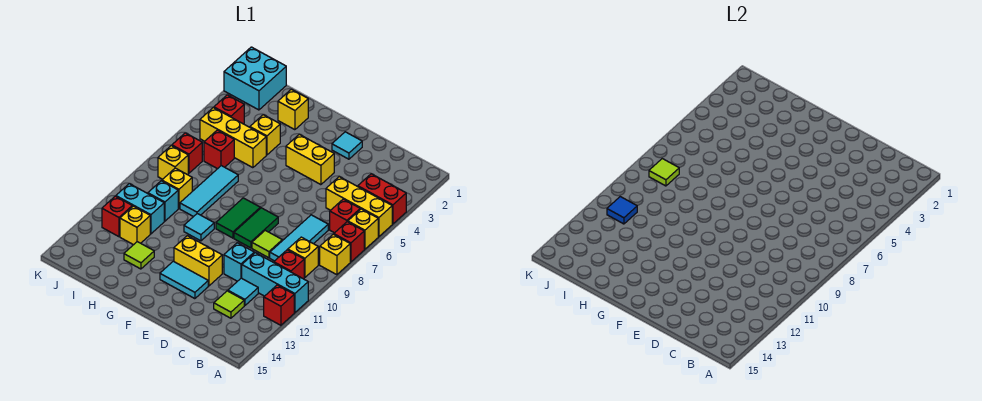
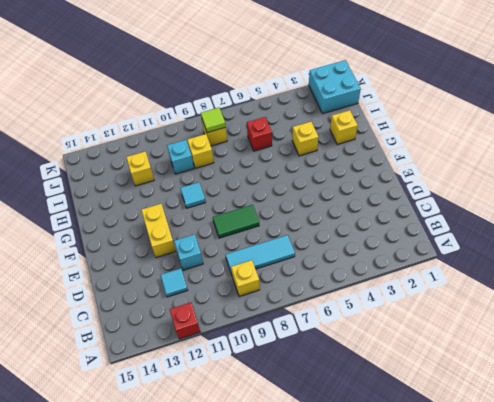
none -> red brick A4:B4 level 1
none -> yellow brick A5:C5 level 1
none -> yellow brick A6 level 1
none -> red brick A7 level 1

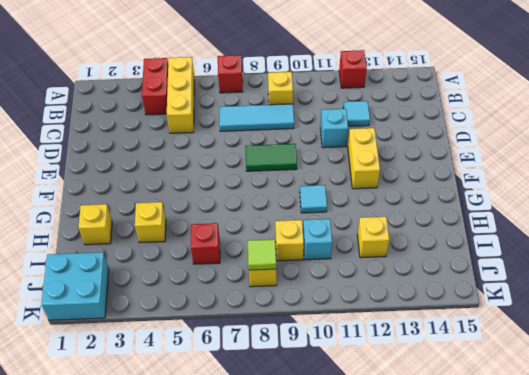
none -> yellow brick A6 level 1
none -> yellow brick A8 level 1
none -> cyan brick A11:C11 level 1
none -> red brick B6 level 1

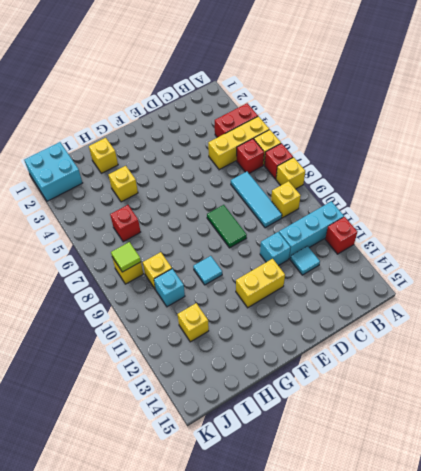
none -> red brick B10 level 1
none -> lime tile C13 level 1
none -> lime tile D9 level 1
none -> cyan tile E2 level 1

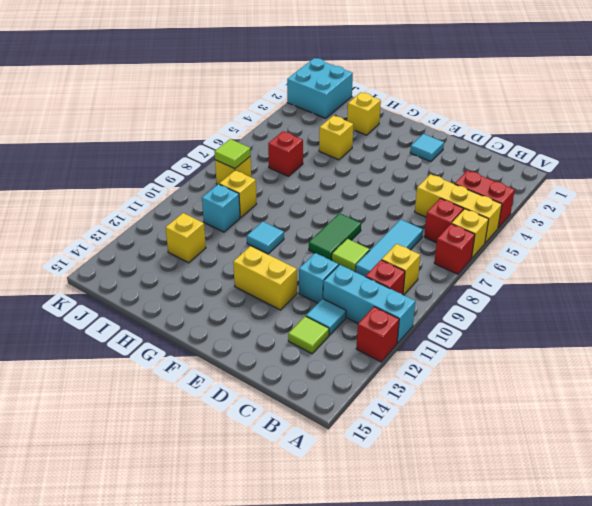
none -> yellow brick A8 level 1
none -> yellow brick E4:F4 level 1
none -> cyan tile E13:F13 level 1
none -> green tile F8:F9 level 1

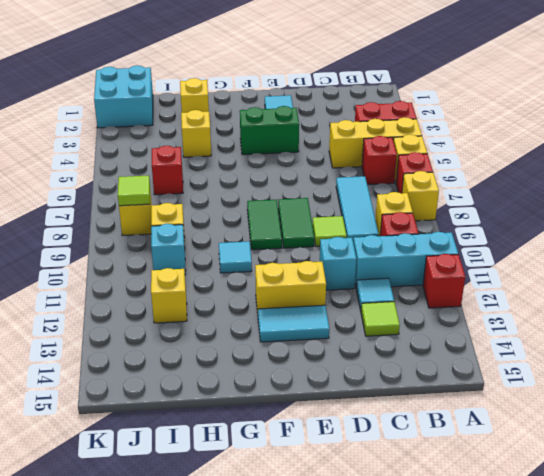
green brick E4:F4 level 1 -> yellow brick E4:F4 level 1
none -> yellow brick H5:J5 level 1
none -> cyan tile H7:H9 level 1
none -> lime tile H13 level 1
none -> cyan brick I11:J11 level 1

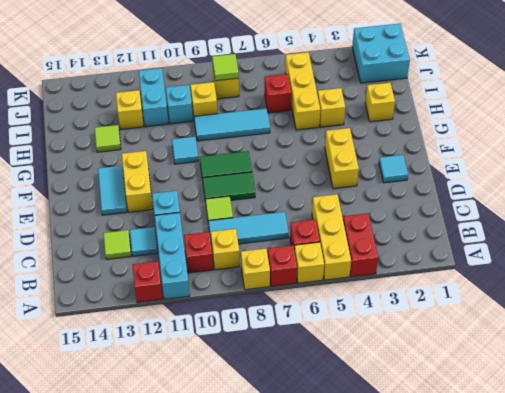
none -> red brick J4 level 1
none -> red brick J7 level 1
none -> red brick J12 level 1
none -> blue tile J11 level 2

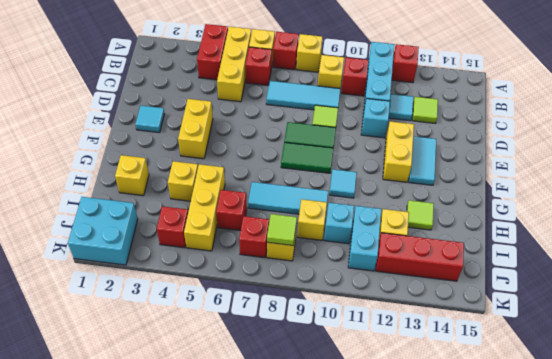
red brick J12:J14 level 1 -> red brick J12 level 1
none -> blue tile J11 level 2

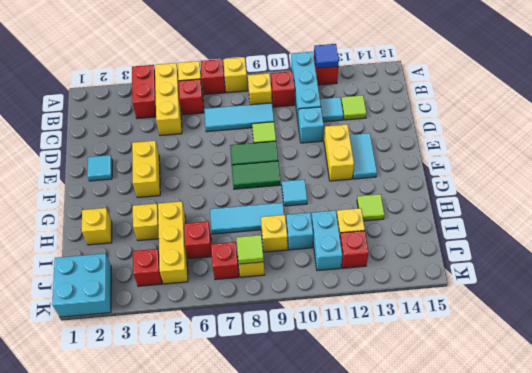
blue tile A12 level 2 -> blue tile J11 level 2

